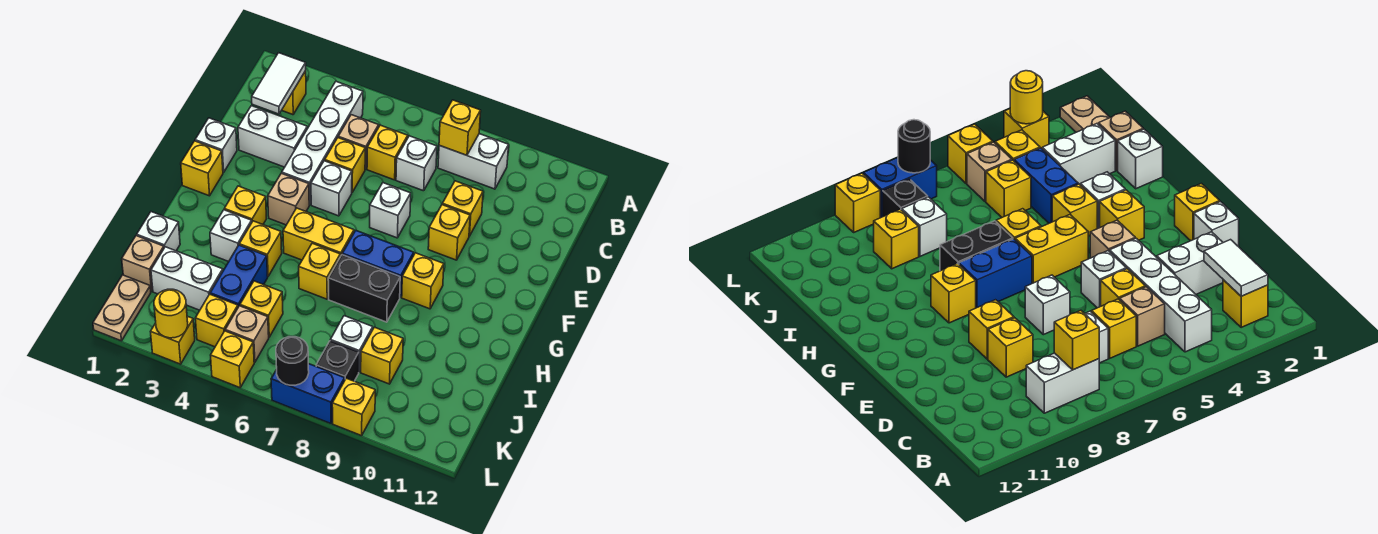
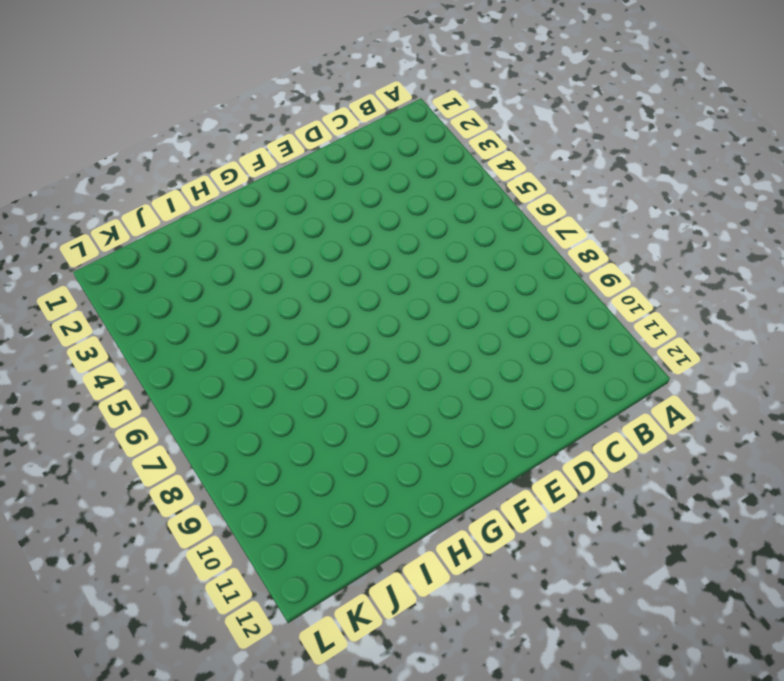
none -> yellow brick B2 level 1
none -> white brick B4:E4 level 1
none -> white brick B8:B9 level 1
none -> tan brick C5 level 1

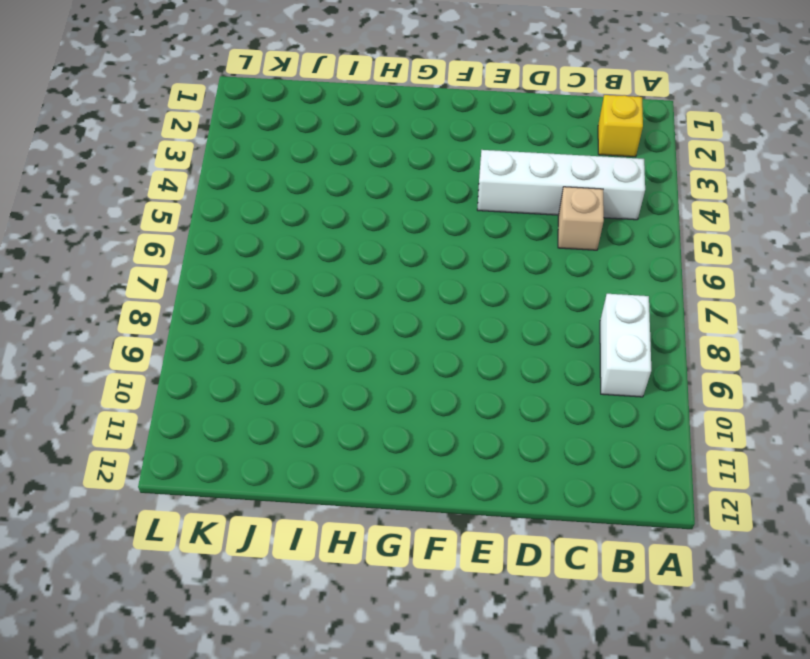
none -> yellow brick C6 level 1
none -> white brick C7 level 1
none -> white brick D2:D3 level 1
none -> yellow brick D5 level 1

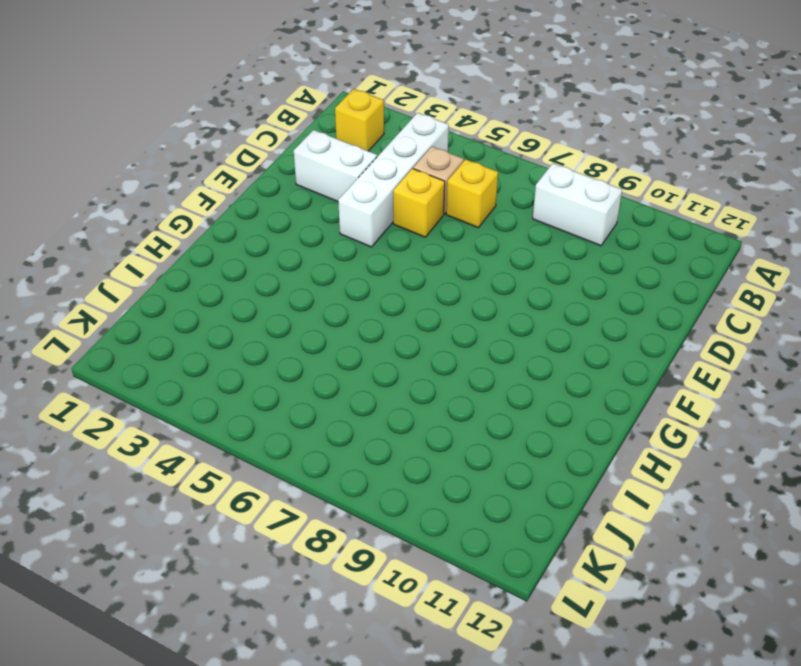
none -> white brick C7 level 1
none -> yellow brick D9 level 1
none -> white brick E1 level 1
none -> white brick E5 level 1

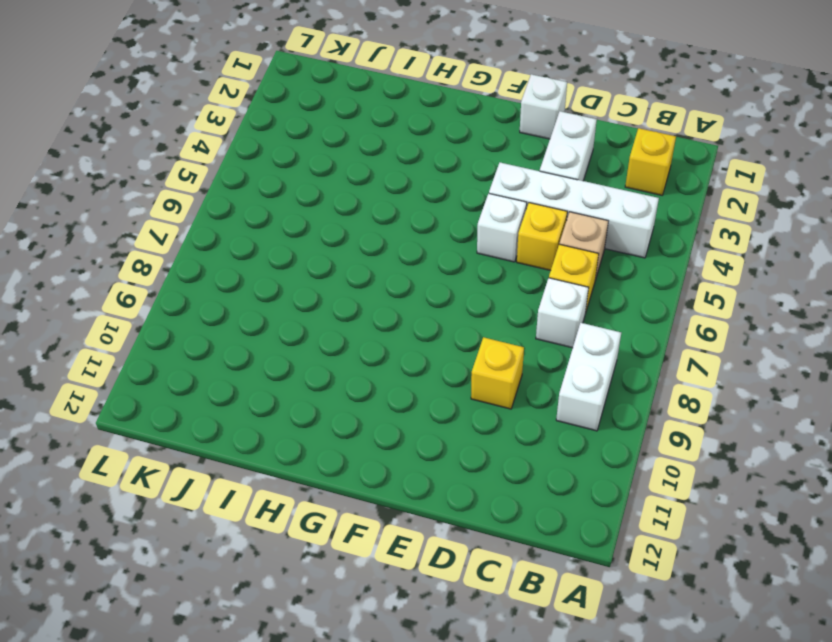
none -> white brick E7 level 1
none -> yellow brick E9 level 1
none -> yellow brick F1 level 1
none -> tan brick F4 level 1

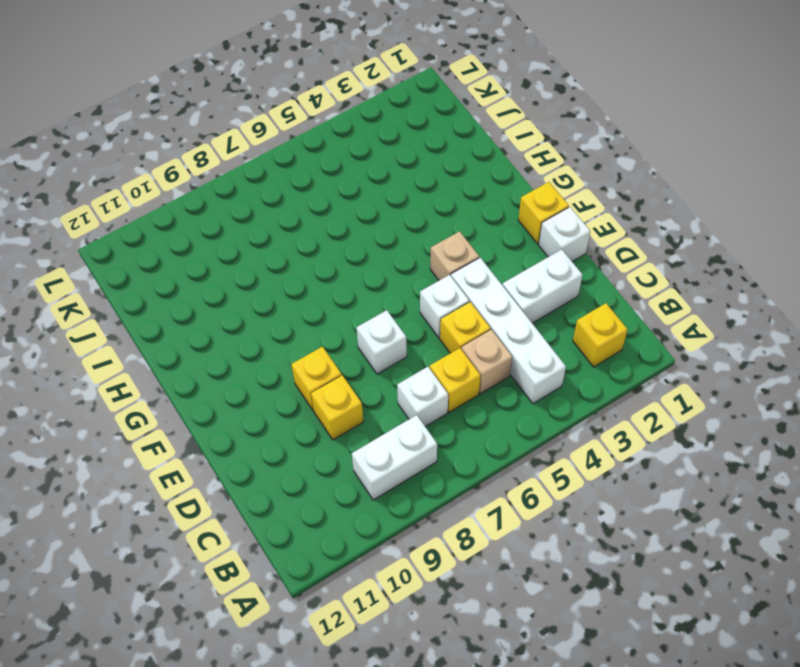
none -> yellow brick G3 level 1
none -> yellow brick G5:G6 level 1
none -> blue brick G7:G8 level 1
none -> yellow brick G9 level 1

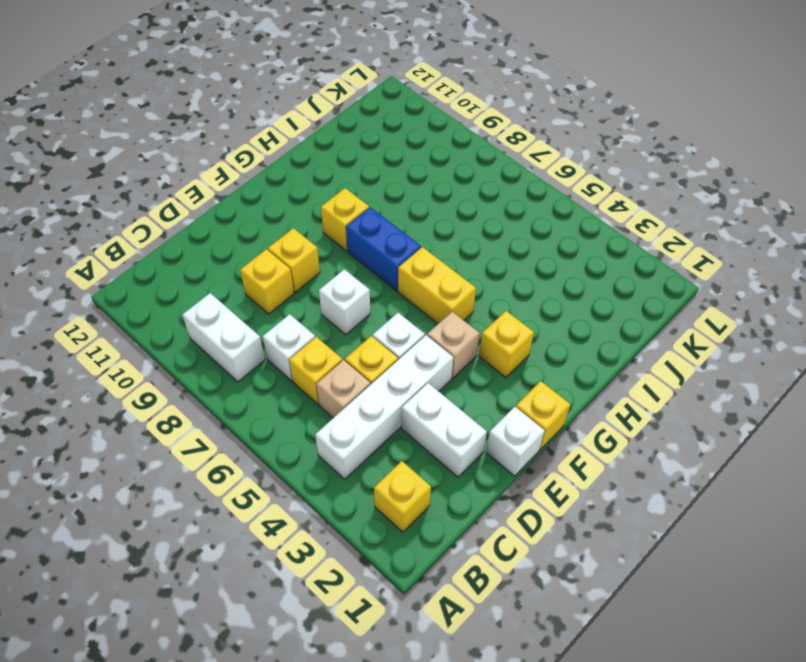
none -> white brick H3 level 1
none -> yellow brick H4 level 1
none -> yellow brick H6 level 1
none -> black brick H7:H8 level 1

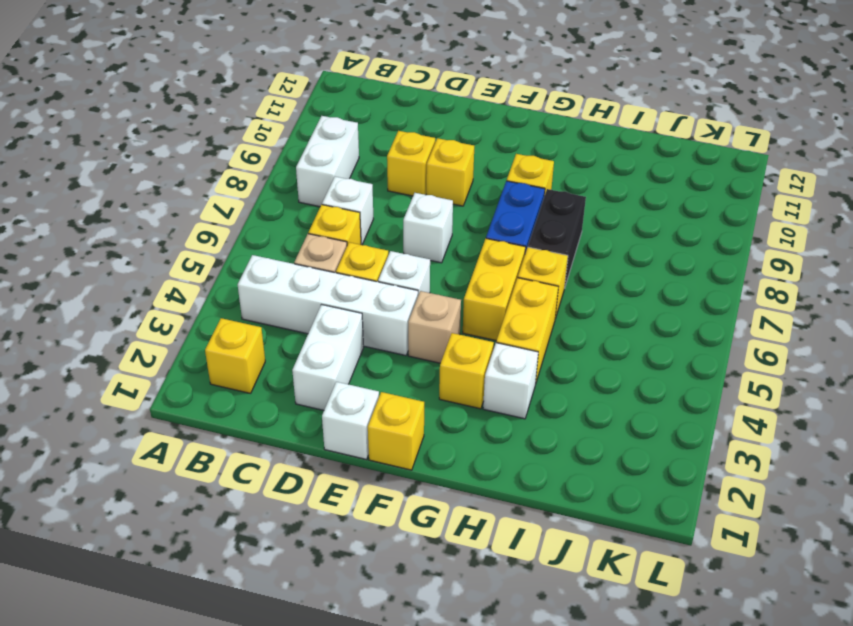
yellow brick H4:H5 level 1 -> yellow brick H4 level 1
none -> white brick I1 level 1
none -> blue brick I4:J4 level 1
none -> tan brick J1 level 1
none -> white brick J2:J3 level 1

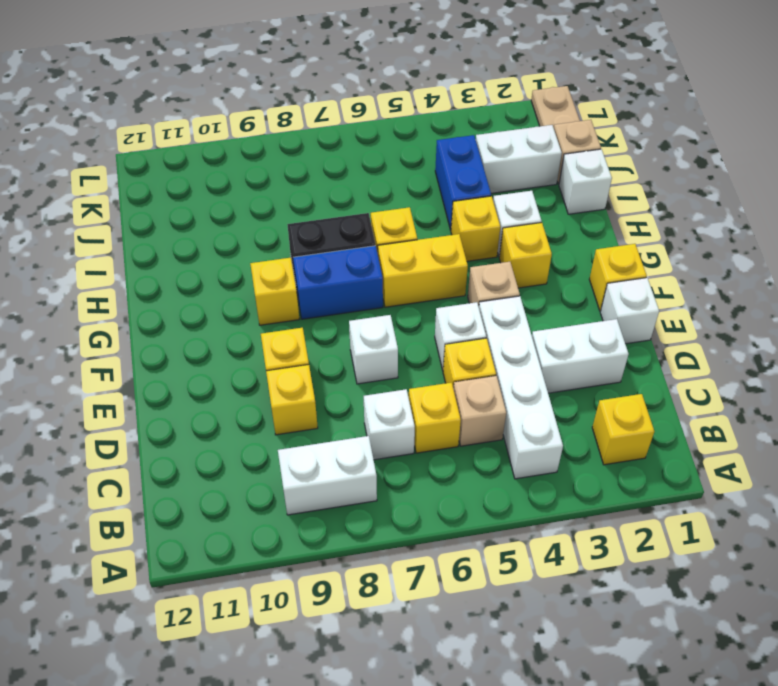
none -> yellow brick J5 level 1
none -> white brick J8 level 1
none -> yellow brick J9 level 1
none -> yellow brick K4 level 1

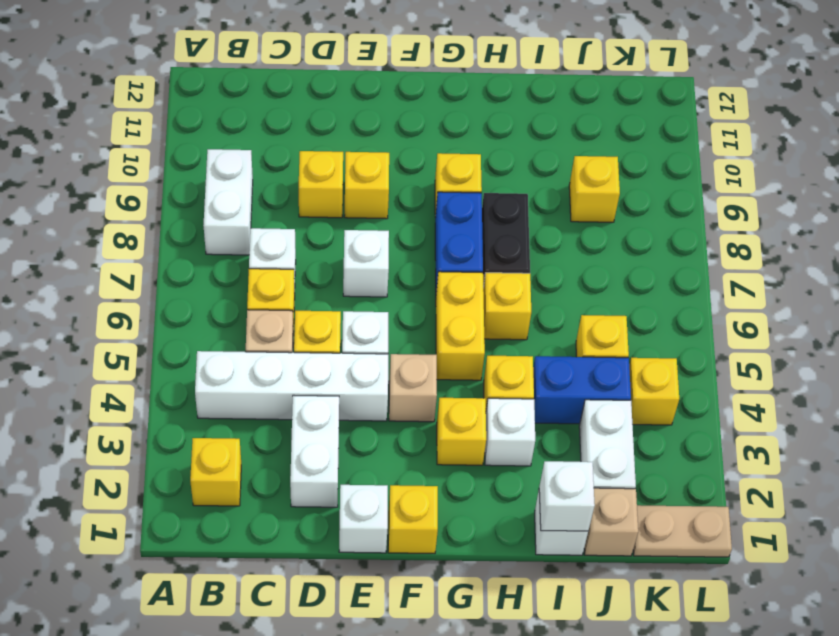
white brick I1 level 2 -> white brick J8 level 1
none -> tan brick K5 level 1
none -> black brick K8 level 1
none -> yellow brick L3 level 1
none -> yellow brick L5 level 1

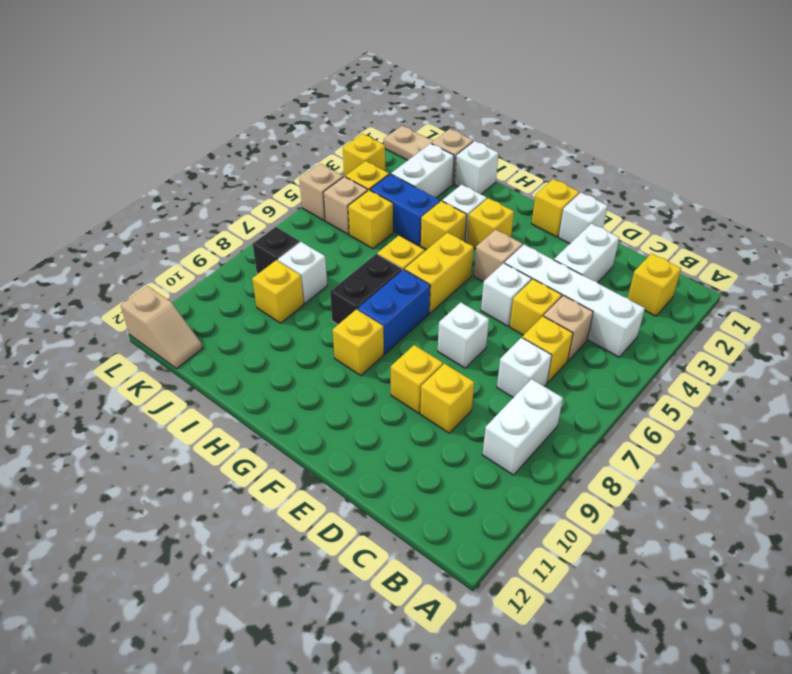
tan slope K12:L12 level 1 top L -> none
tan brick L5 level 1 -> yellow brick L5 level 1
none -> blue brick L7:L8 level 1
none -> yellow brick L9 level 1
none -> white tile B2:C2 level 2
none -> yellow brick B8 level 2

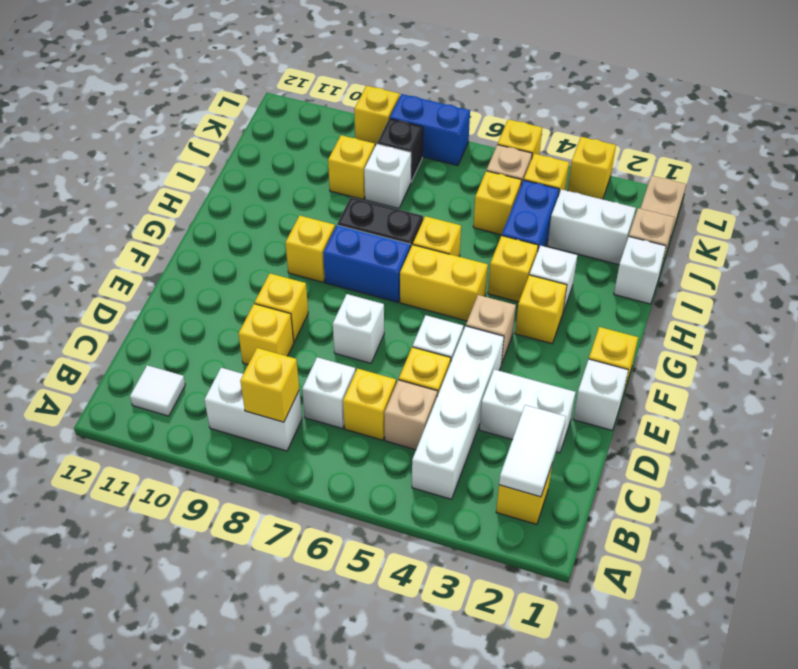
white tile B11 level 1 -> none
none -> yellow round brick L3 level 2
none -> black round brick L7 level 2

